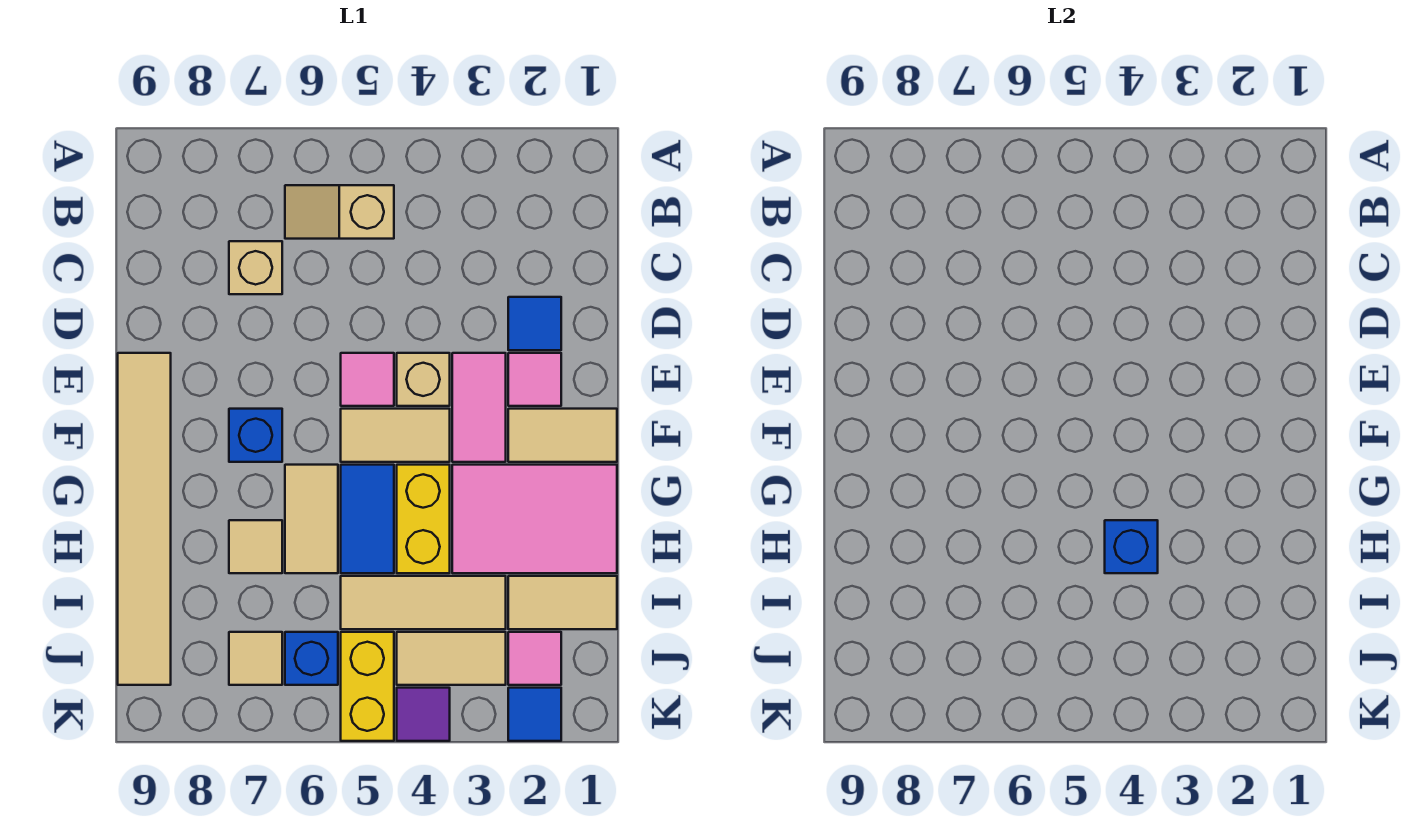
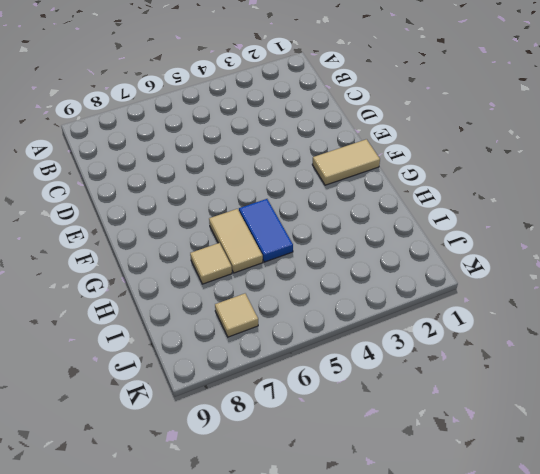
none -> tan slope B5:B6 level 1 top 5
none -> tan brick C7 level 1
none -> blue tile D2 level 1

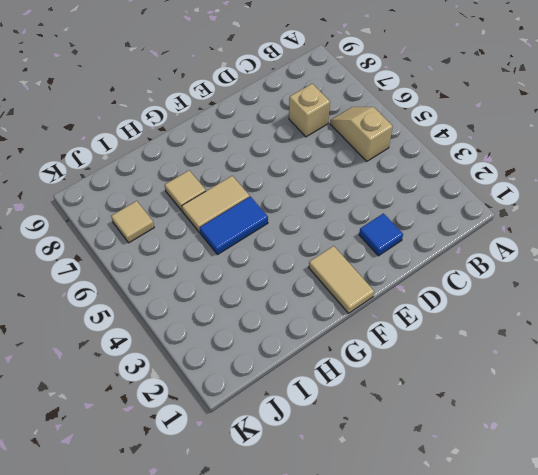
none -> pink tile E2 level 1
none -> pink tile E3:F3 level 1
none -> tan brick E4 level 1

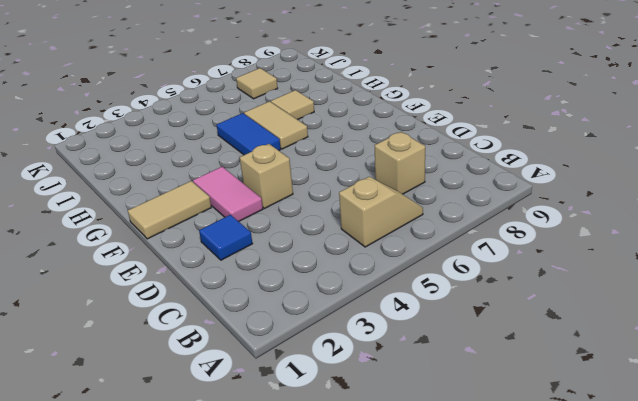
none -> pink tile E2 level 1
none -> pink tile E5 level 1
none -> tan tile E9:J9 level 1

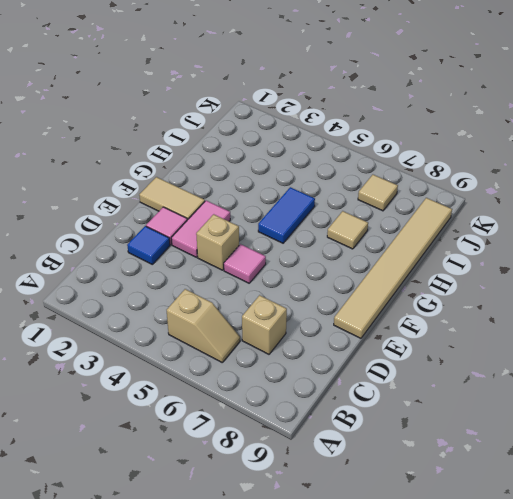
none -> tan tile F4:F5 level 1
none -> blue brick F7 level 1
none -> pink tile G1:H3 level 1

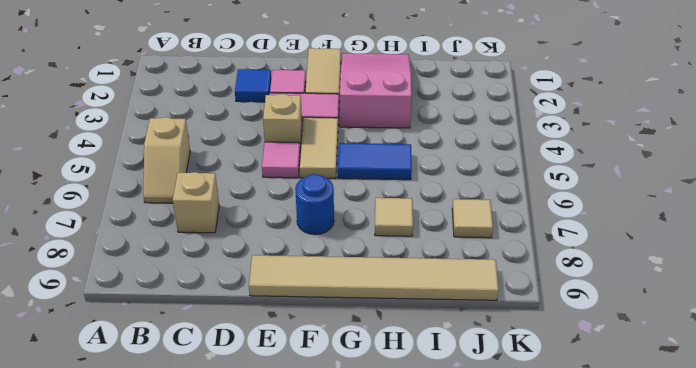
blue round brick F7 level 1 -> blue brick F7 level 1
pink slope G1:H3 level 1 top 3 -> pink tile G1:H3 level 1
none -> yellow brick G4:H4 level 1
none -> tan tile G6:H6 level 1
none -> tan tile I1:I2 level 1

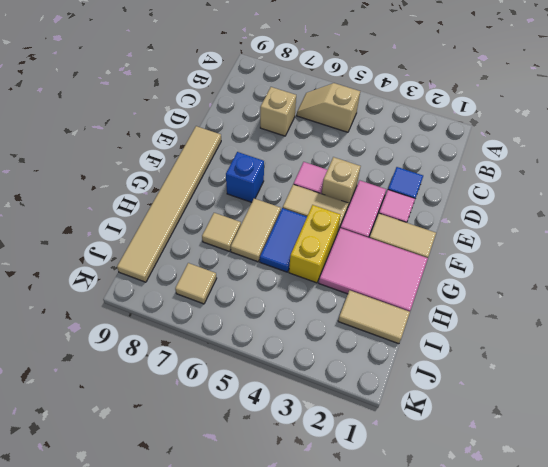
none -> tan tile I3:I5 level 1
none -> pink tile J2 level 1
none -> tan tile J3:J4 level 1

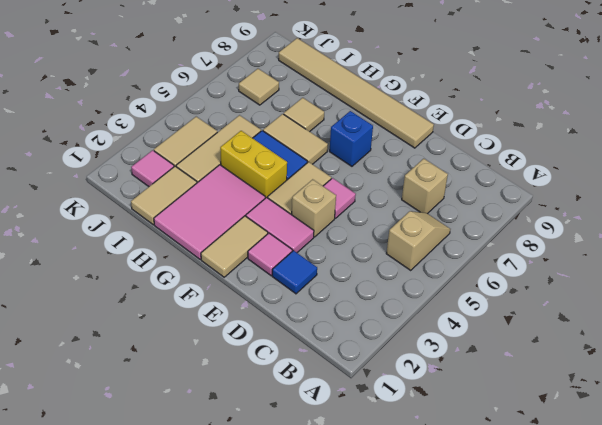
none -> yellow brick J5:K5 level 1
none -> blue brick J6 level 1
none -> blue tile K2 level 1

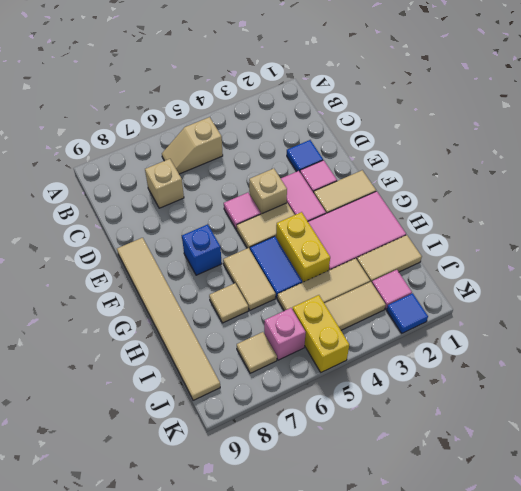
pink brick J6 level 1 -> blue brick J6 level 1
none -> purple tile K4 level 1
none -> blue brick H4 level 2

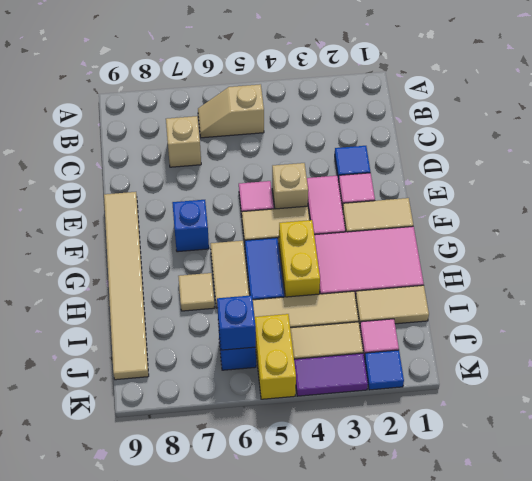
blue brick J6 level 2 -> blue brick H4 level 2
purple tile K3:K4 level 1 -> purple tile K4 level 1
none -> tan tile J7 level 1

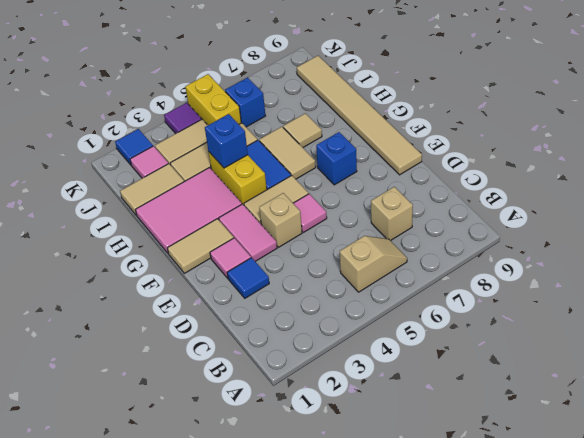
none -> tan tile J7 level 1

